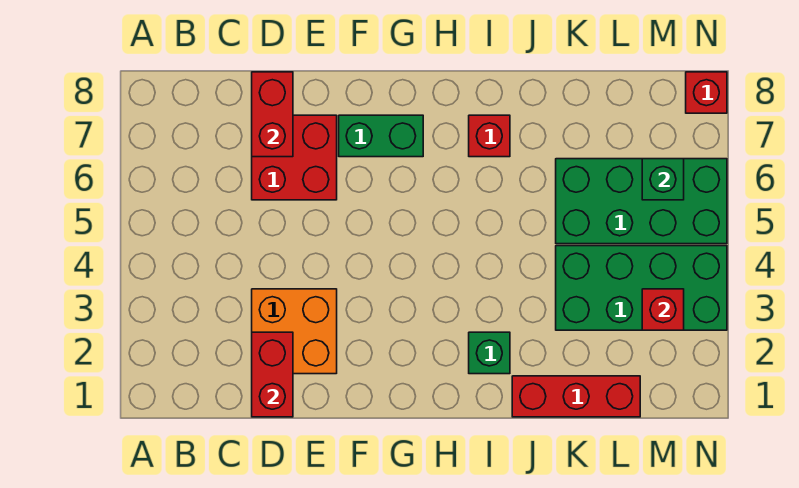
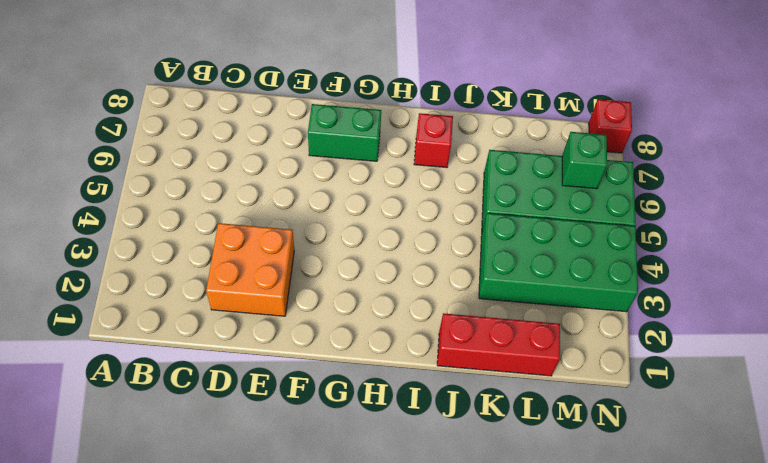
none -> red brick D6:E7 level 1
none -> green brick I2 level 1
none -> red brick D1:D2 level 2

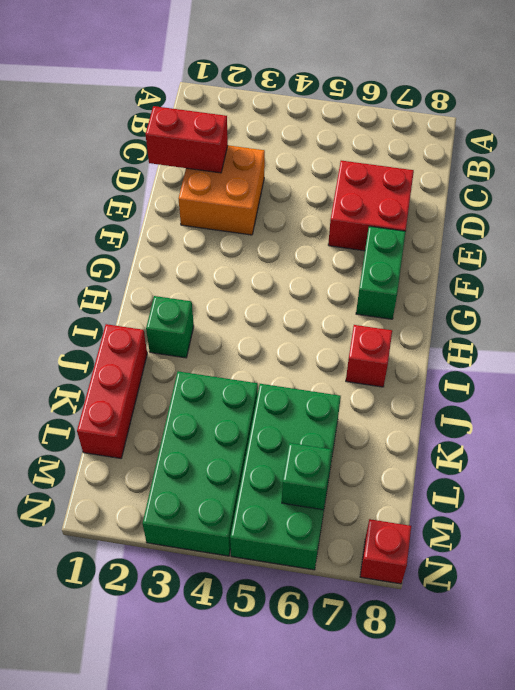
none -> red brick D7:D8 level 2
none -> red brick M3 level 2

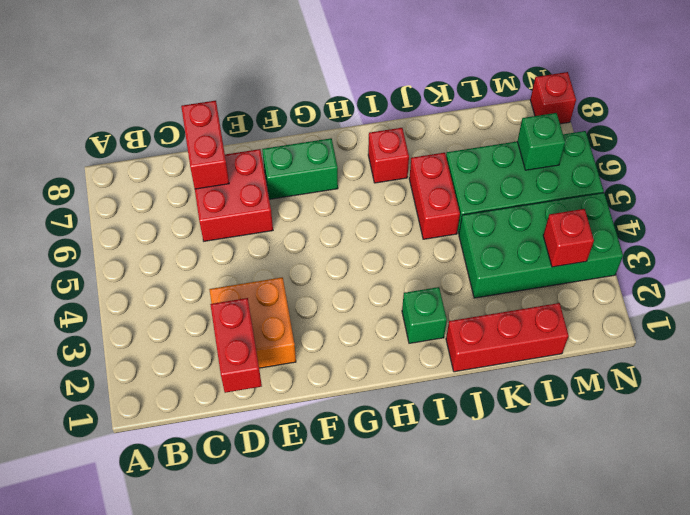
red brick J5:J6 level 1 -> none

